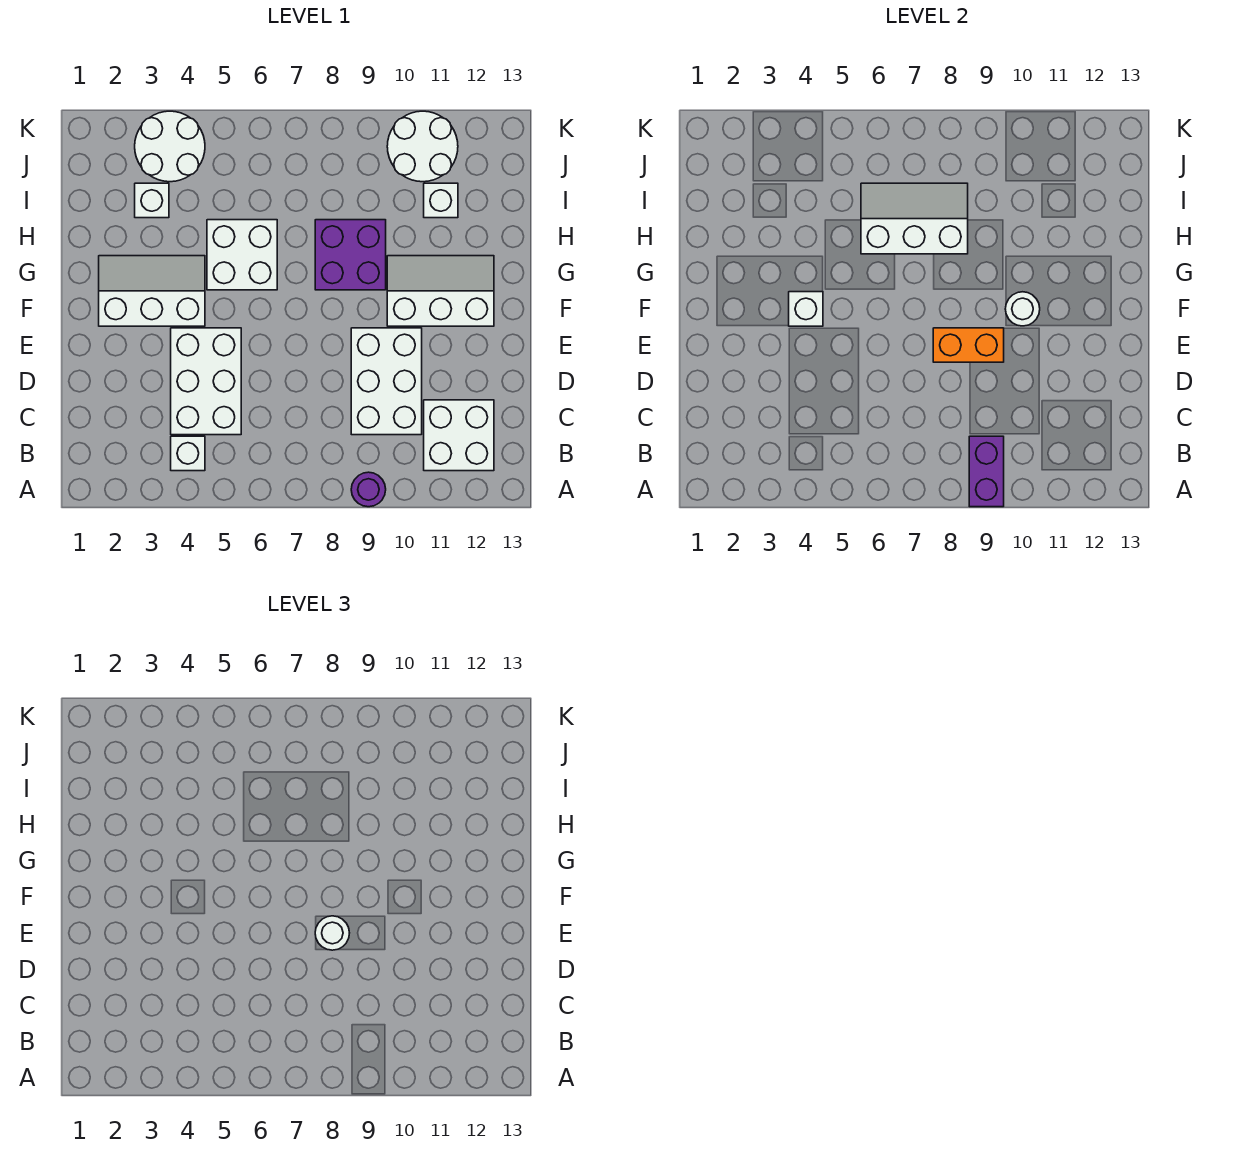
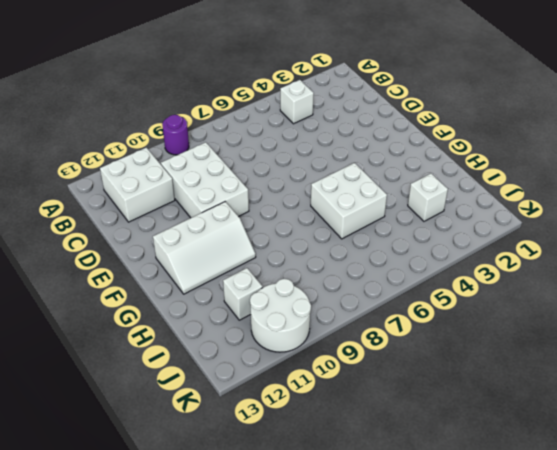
none -> white brick C4:E5 level 1
none -> white slope F2:G4 level 1 top F
none -> purple brick G8:H9 level 1

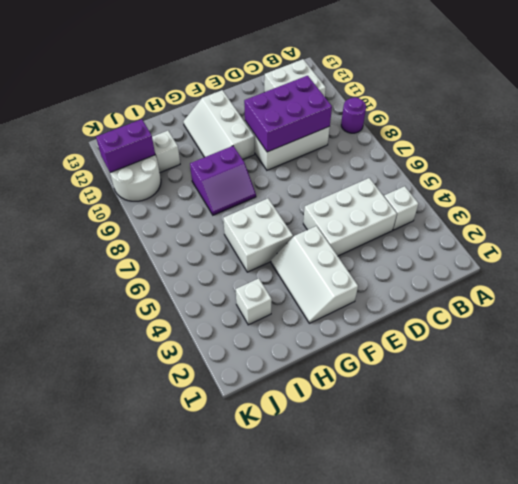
purple brick C9:E10 level 2 -> orange brick E8:E9 level 2
purple slope G8:H9 level 1 top 9 -> purple brick G8:H9 level 1
purple brick J11:K11 level 2 -> purple brick A9:B9 level 2
none -> white round brick J3:K4 level 1
none -> white brick F4 level 2
none -> white round brick F10 level 2

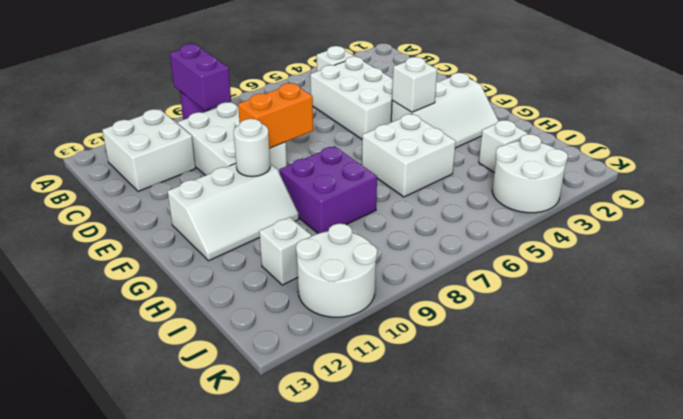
none -> white slope H6:I8 level 2 top H
none -> white round brick E8 level 3

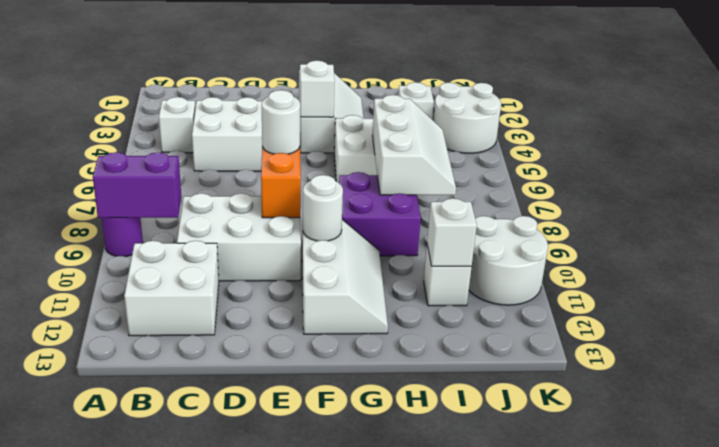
white brick I11 level 2 -> none

